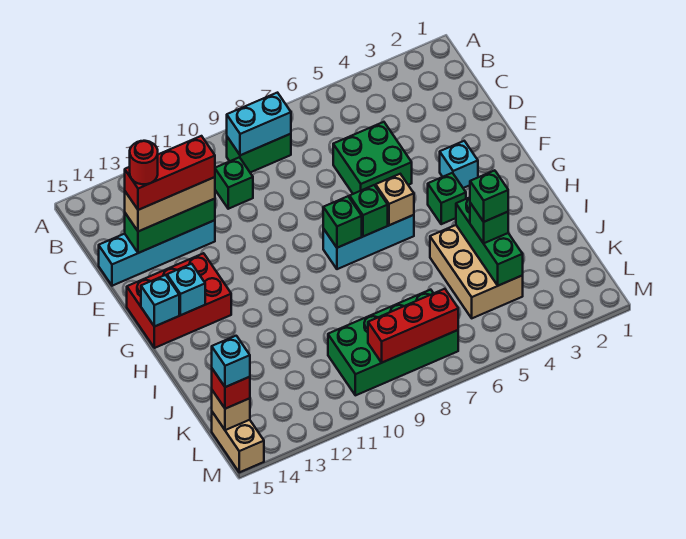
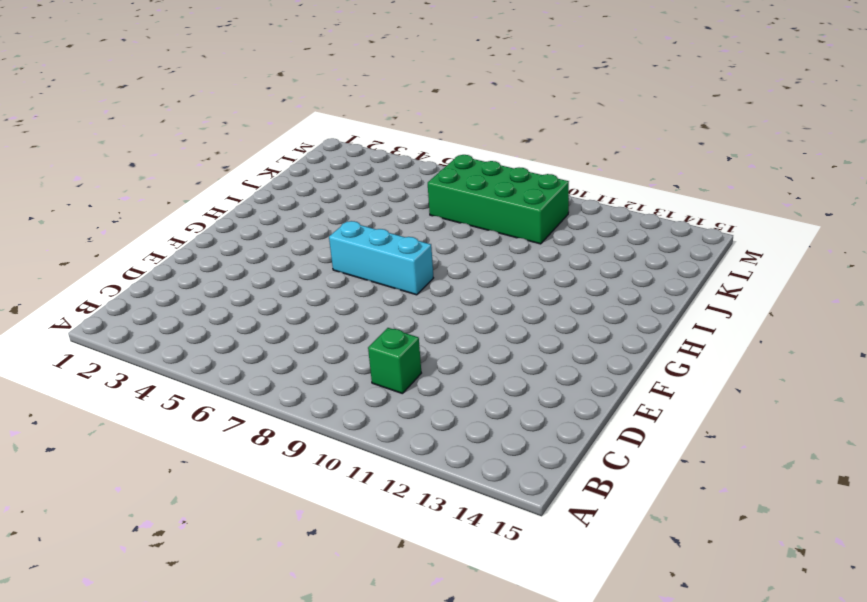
none -> green brick B8:B9 level 1
none -> green brick D5:E6 level 1
none -> cyan brick D12:D15 level 1

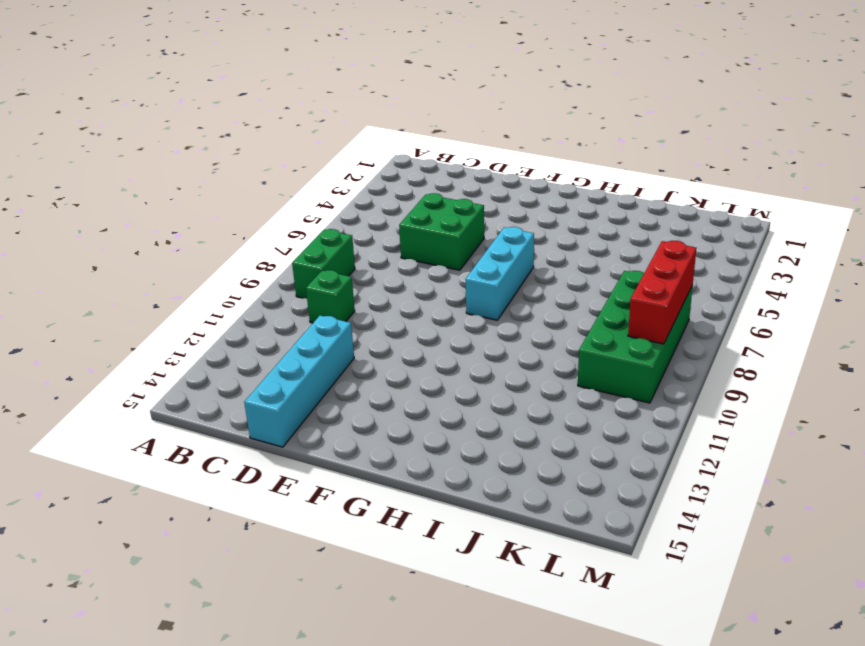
none -> cyan brick F3 level 1
none -> red brick F13:G15 level 1
none -> green brick G4 level 1

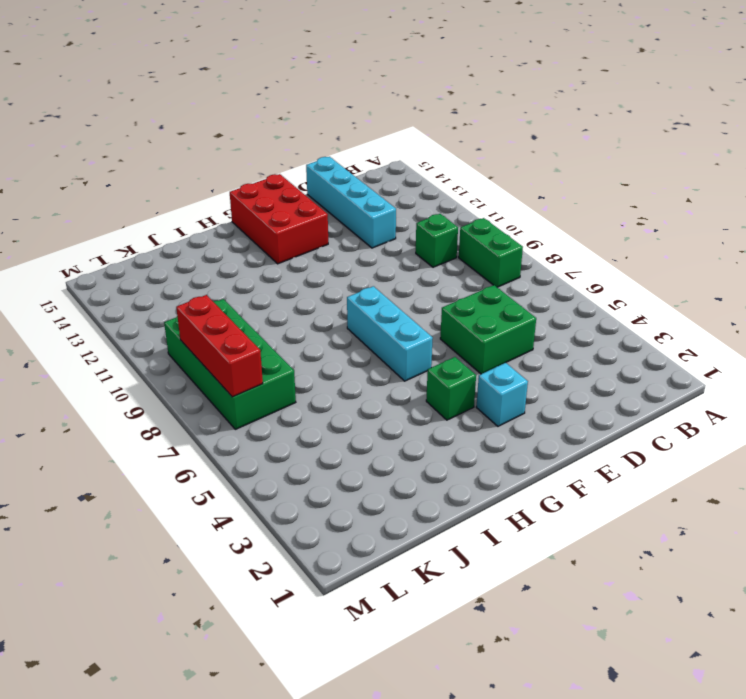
none -> tan brick I4:K5 level 1
none -> tan brick L15:M15 level 1
none -> cyan brick B8:B9 level 2

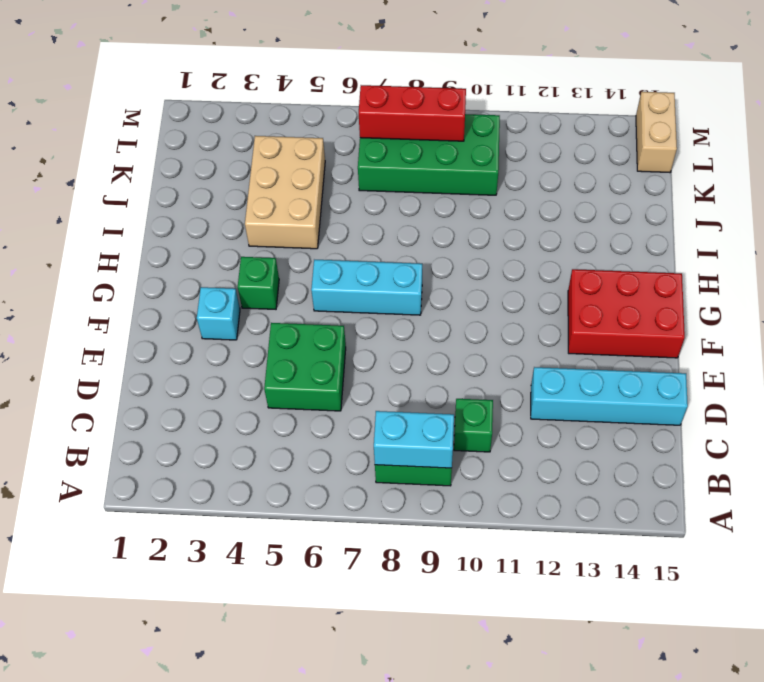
none -> green brick D12:D14 level 2
none -> tan brick G6 level 2
none -> green brick G7 level 2

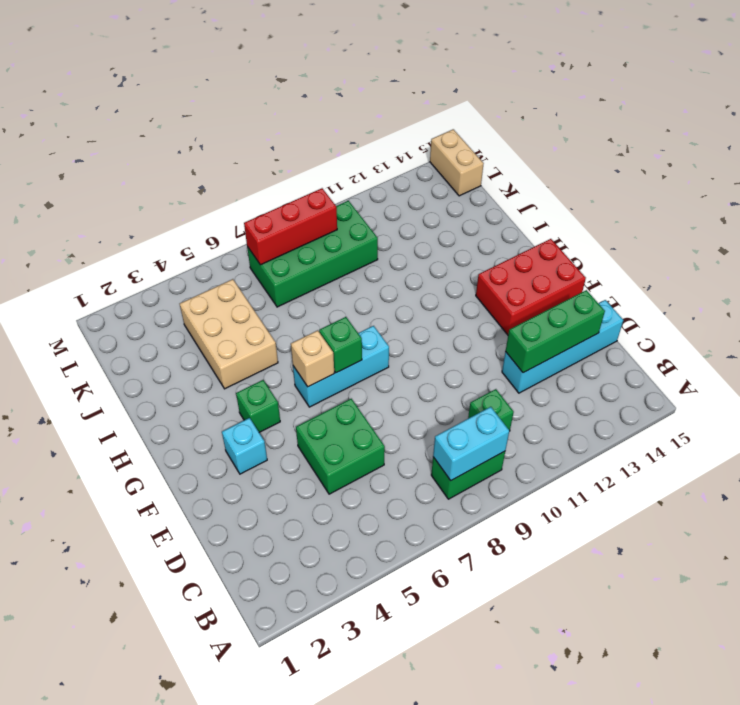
none -> green brick G8 level 2
none -> cyan brick G14 level 2
none -> cyan brick G15 level 2

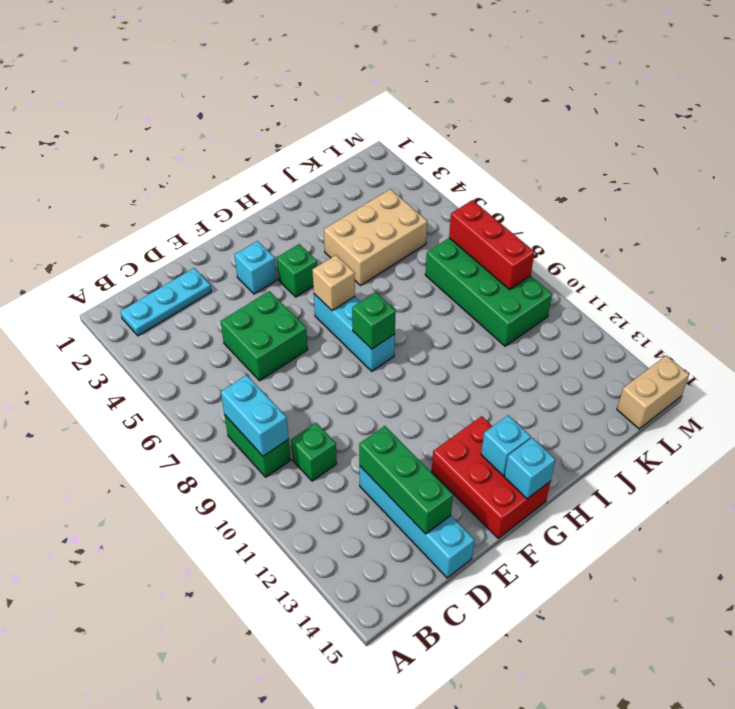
cyan plate B2:D2 level 1 -> none
none -> green brick G7 level 2
none -> green brick I4:K4 level 2
none -> tan brick L15 level 2

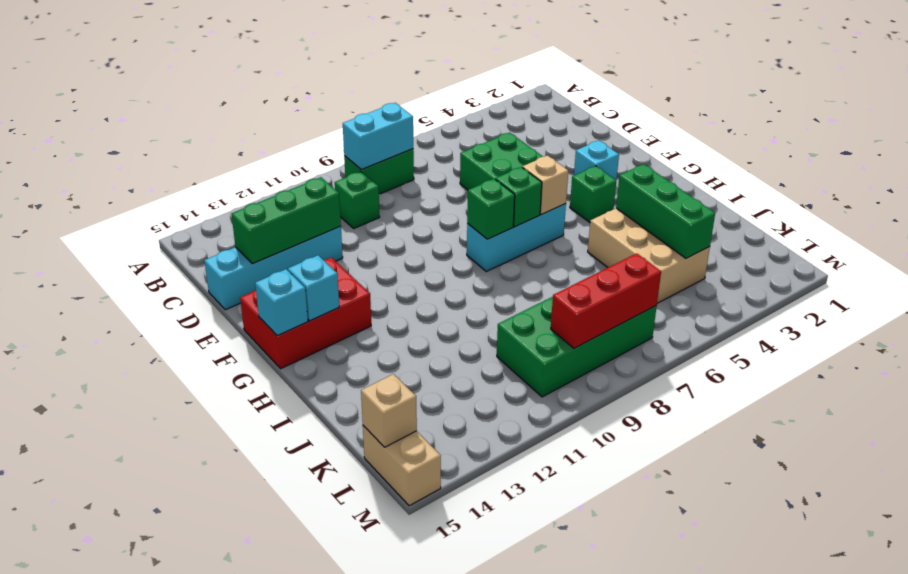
none -> tan brick D12:D14 level 3
none -> green brick J4 level 3
none -> red brick L15 level 3

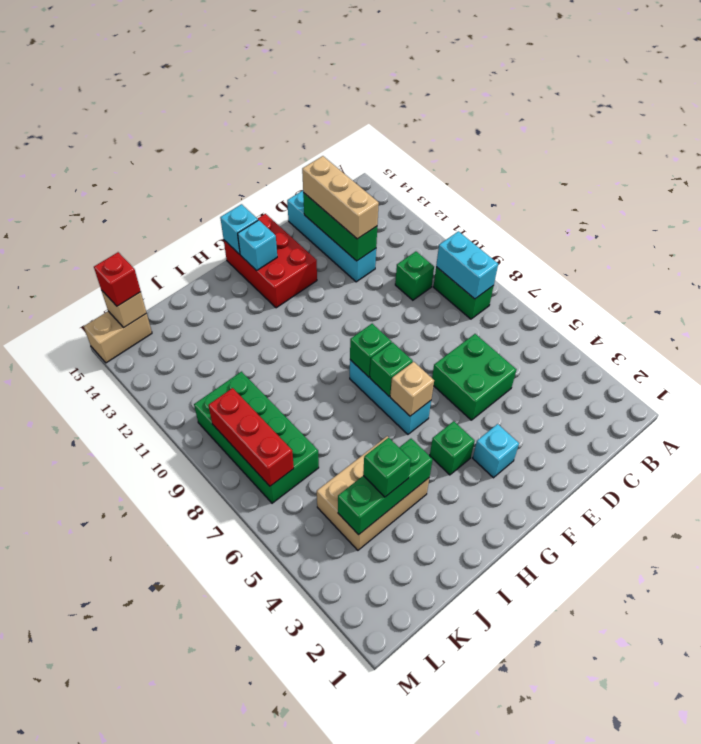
none -> red brick D12:D14 level 4
none -> green brick J4 level 4
none -> cyan brick L15 level 4

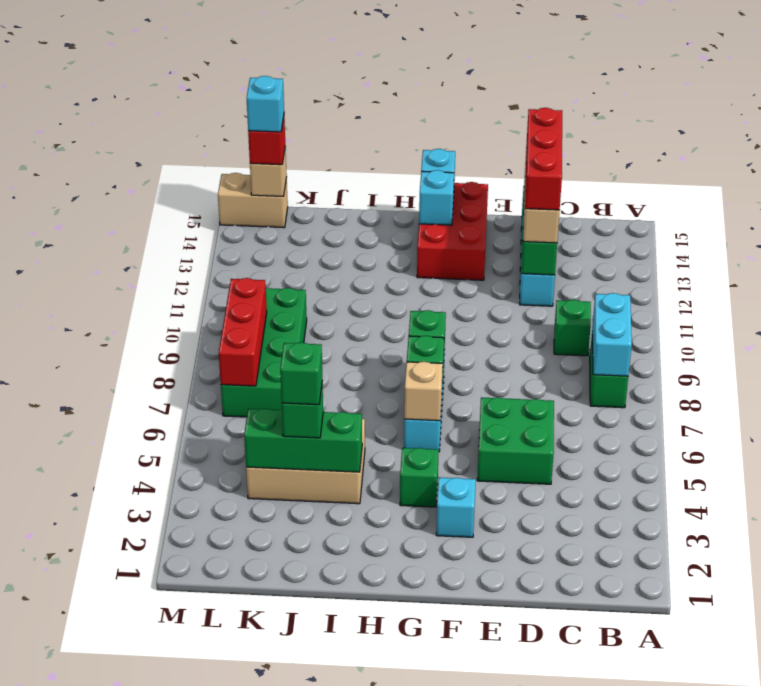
none -> red round brick D14 level 5

